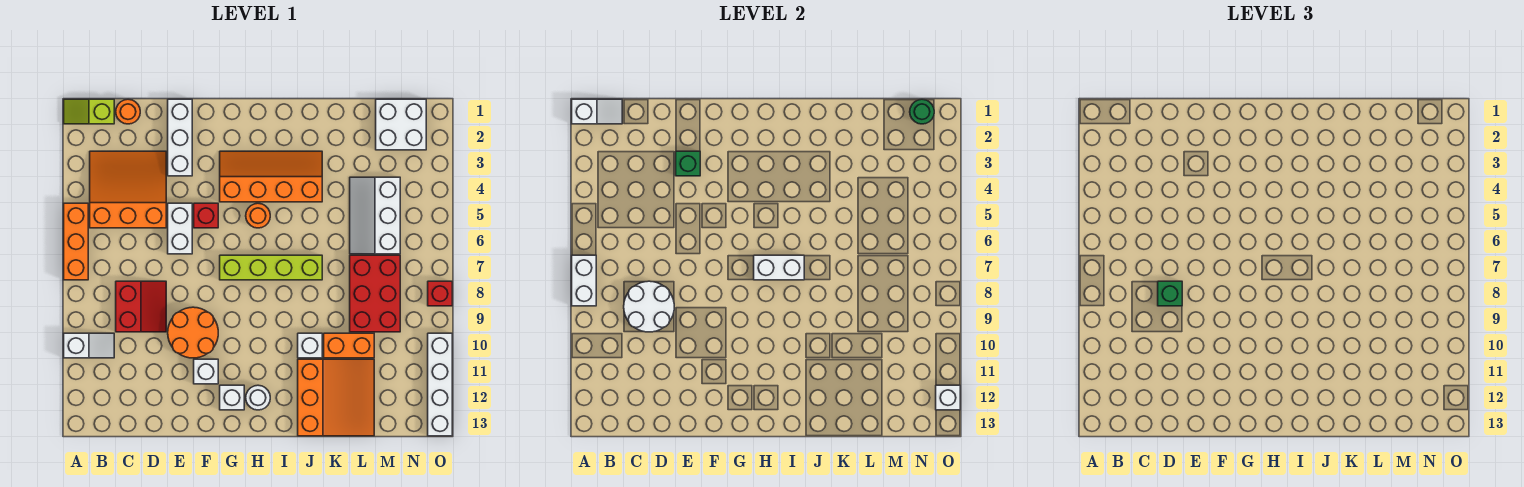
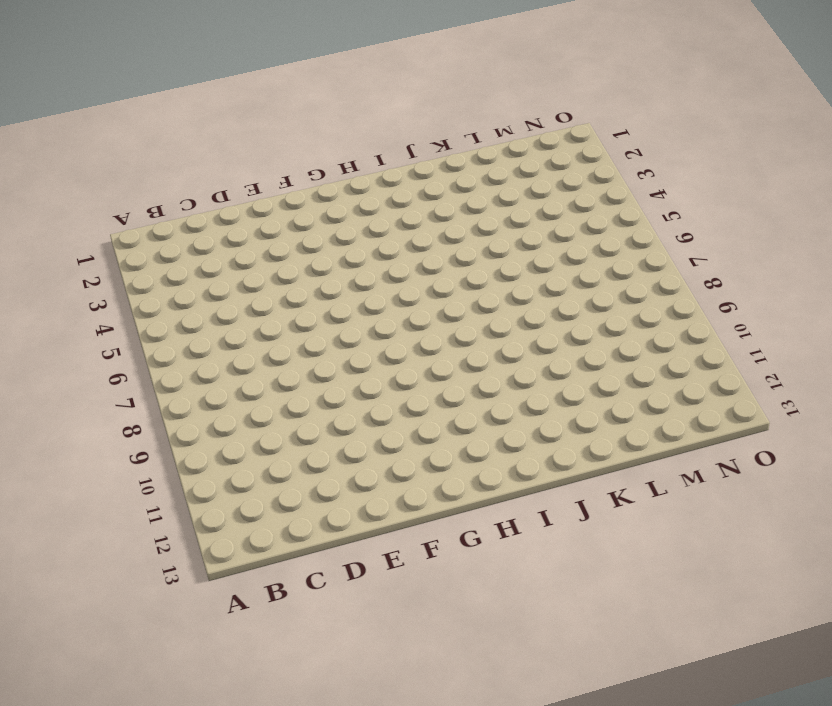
none -> lime slope A1:B1 level 1 top B
none -> orange brick A5:A7 level 1
none -> white slope A10:B10 level 1 top A
none -> orange slope B3:D5 level 1 top 5

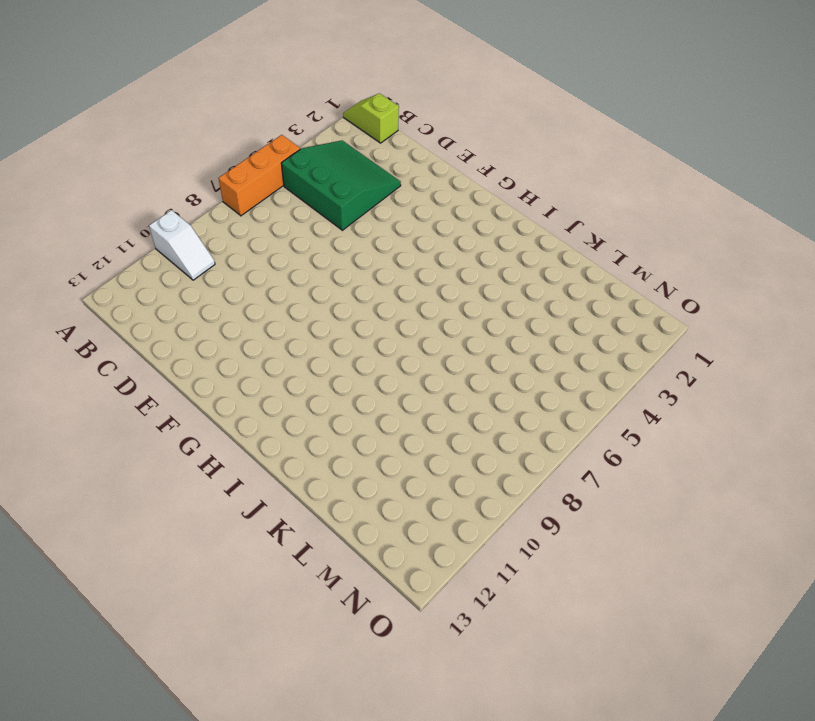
green slope B3:D5 level 1 top 5 -> orange slope B3:D5 level 1 top 5
none -> orange round brick C1 level 1
none -> red slope C8:D9 level 1 top C
none -> white brick E1:E3 level 1
none -> white brick E5:E6 level 1

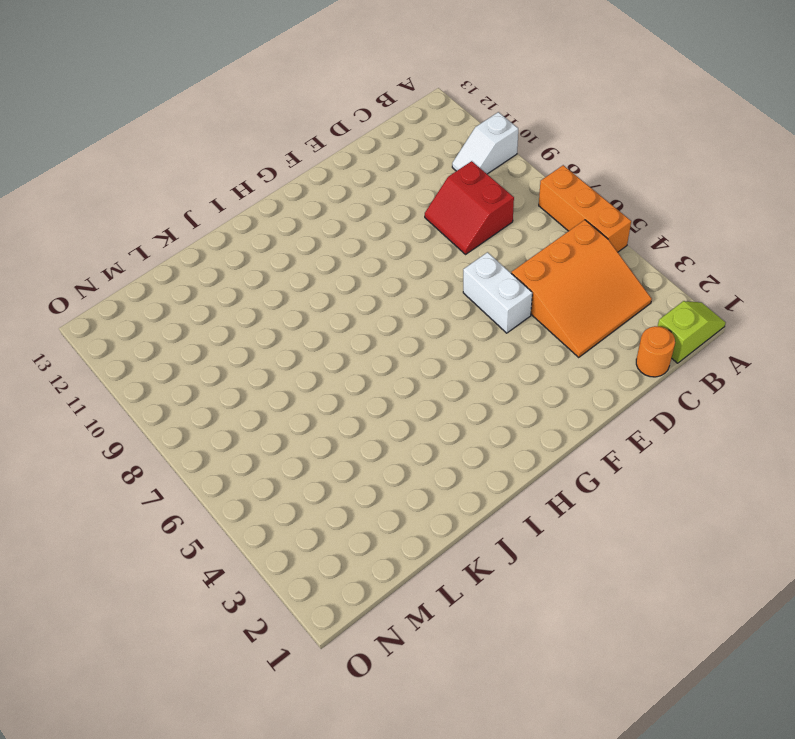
none -> white brick E1:E3 level 1
none -> orange round brick E9:F10 level 1
none -> red brick F5 level 1
none -> white brick F11 level 1

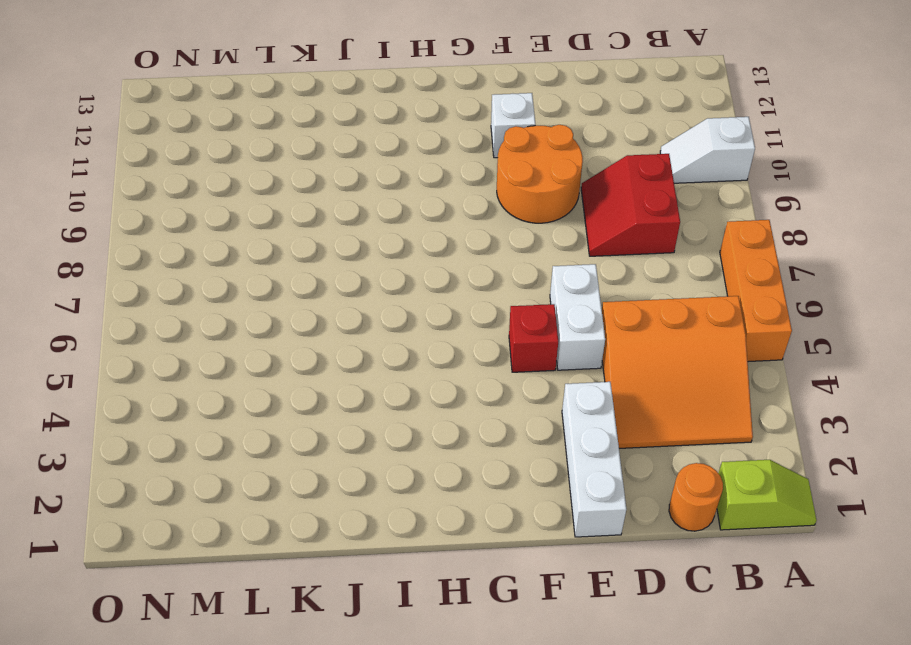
none -> orange slope G3:J4 level 1 top 4
none -> lime brick G7:J7 level 1
none -> white brick G12 level 1
none -> orange round brick H5 level 1

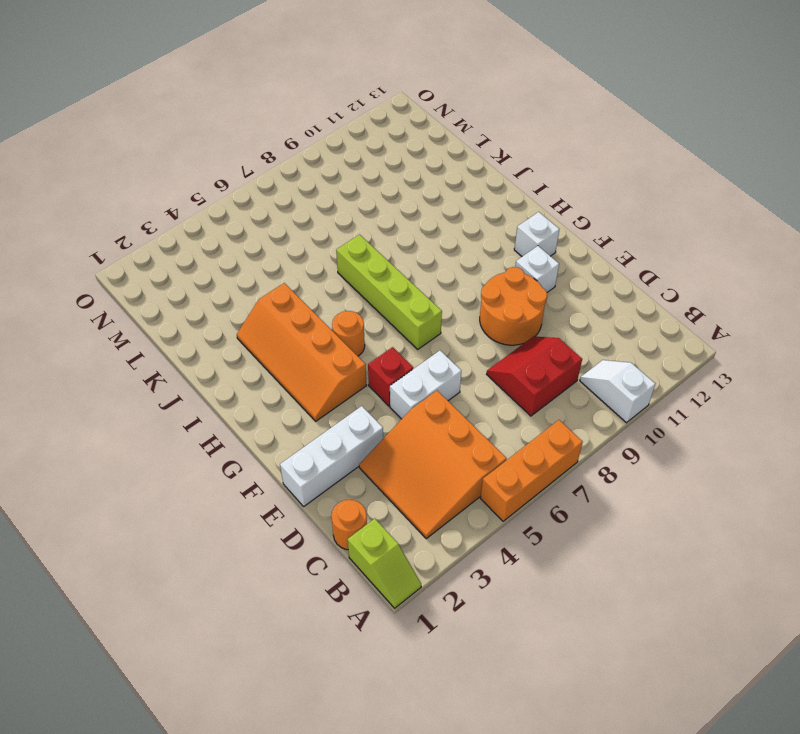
none -> white round brick H12 level 1
none -> white brick J10 level 1
none -> orange slope J11:L13 level 1 top J
none -> orange brick K10:L10 level 1

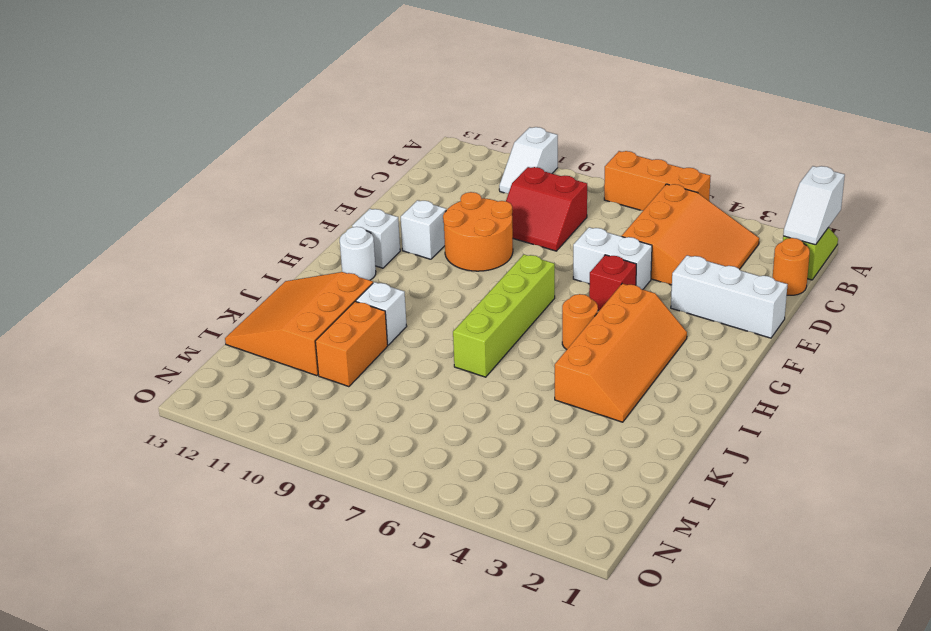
orange slope J11:L13 level 1 top 11 -> orange slope J11:L13 level 1 top J
none -> white slope L4:M6 level 1 top M
none -> red brick L7:M9 level 1
none -> white brick M1:N2 level 1
none -> red brick O8 level 1

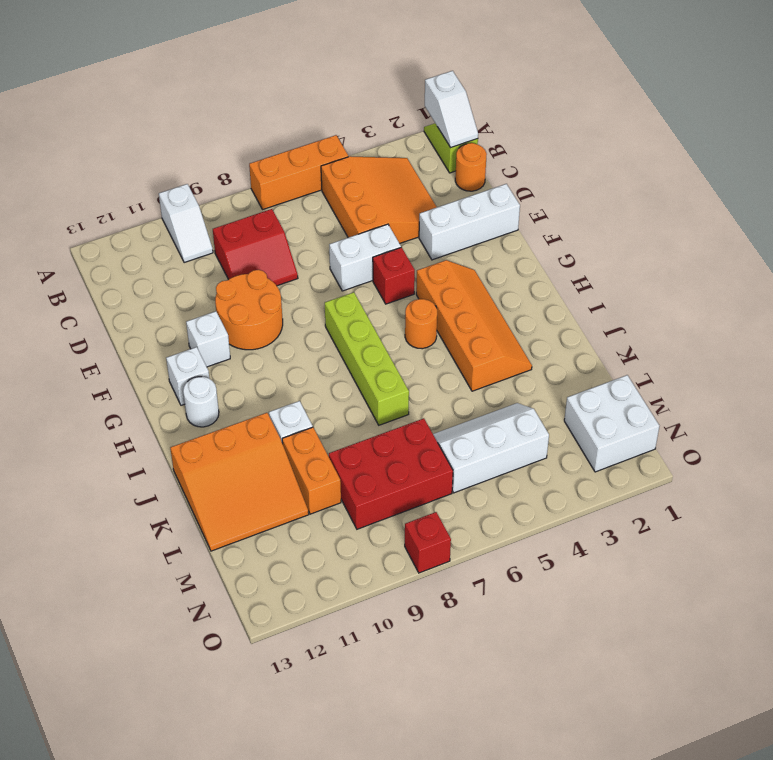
none -> white brick O10:O13 level 1
none -> white brick A7:A8 level 2
none -> white round brick C8:D9 level 2
none -> green brick E3 level 2

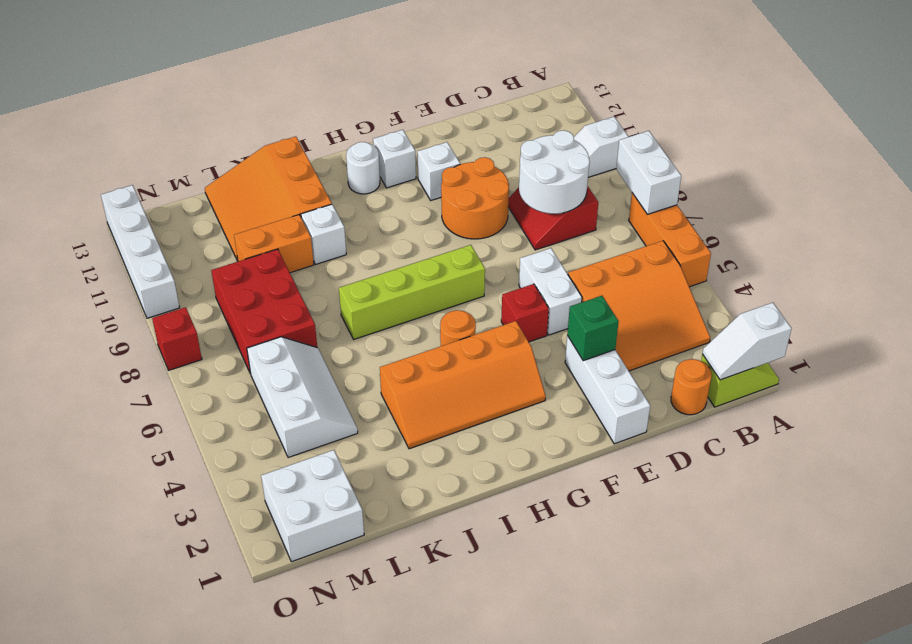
none -> white brick H7:I7 level 2
none -> green round brick N1 level 2
none -> white brick O12 level 2
none -> green brick D8 level 3

